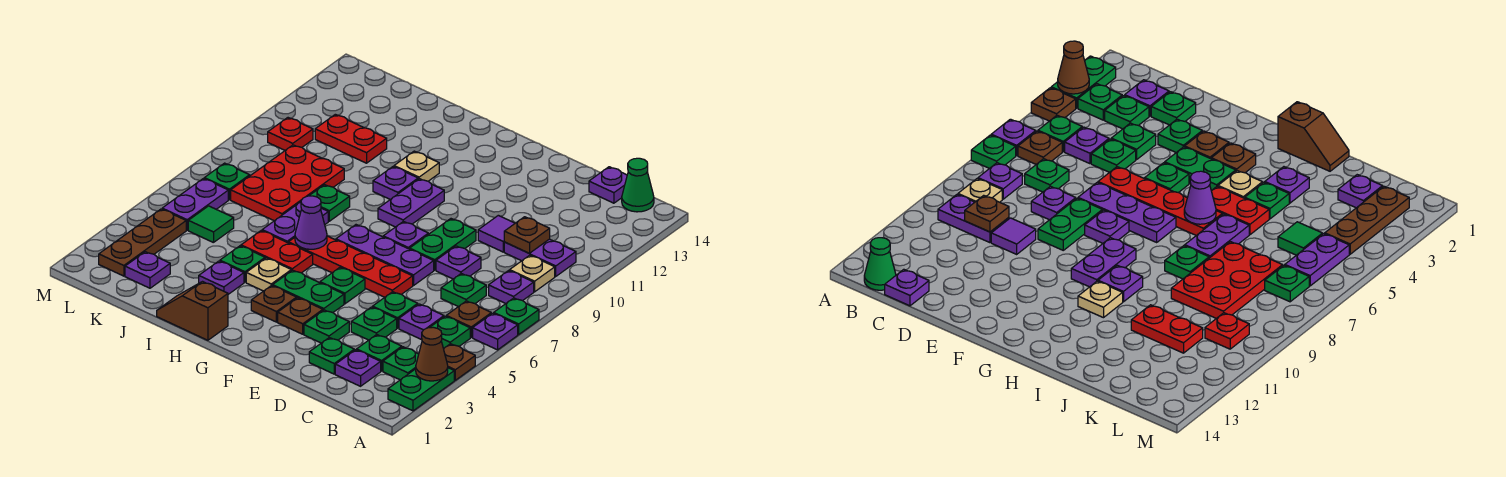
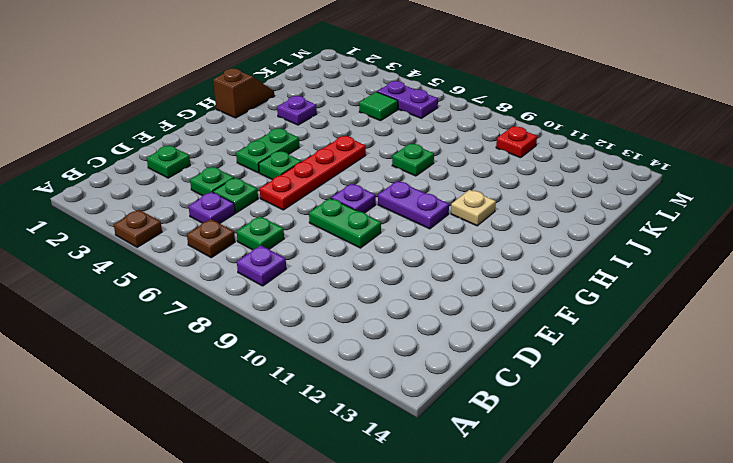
none -> green plate A2:A3 level 1
none -> purple plate A6 level 1
none -> green plate A7 level 1
none -> green plate B3 level 1

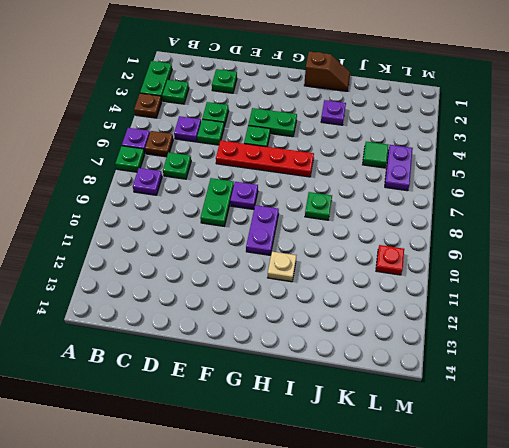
none -> green plate B5 level 1
none -> tan plate B9 level 1
none -> purple plate B10:C10 level 1
none -> green cone B14 level 1

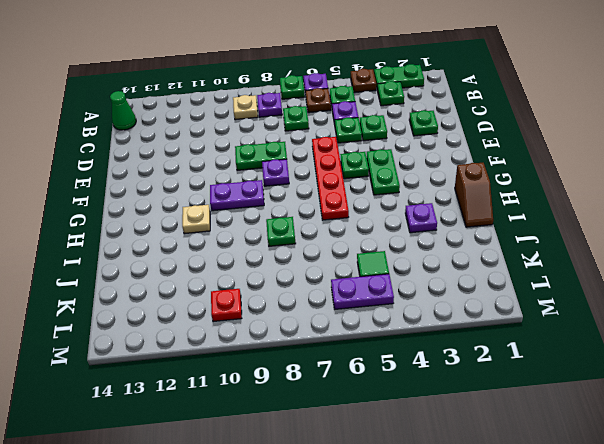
none -> purple plate B10:C10 level 1
none -> purple plate C2 level 1
none -> green plate C3 level 1
none -> purple plate C14 level 1

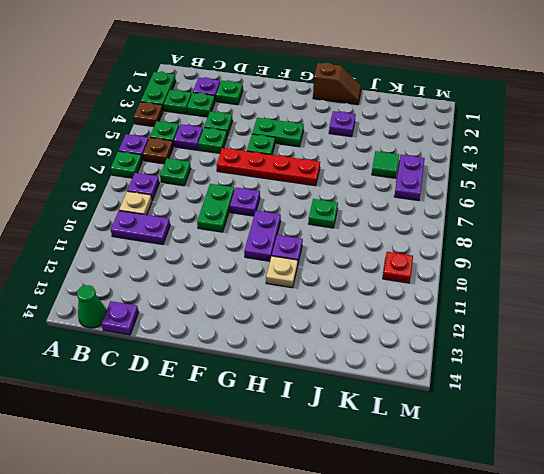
none -> purple plate D8 level 1
none -> purple tile D10 level 1
none -> green plate E3 level 1
none -> purple plate E7:G7 level 1

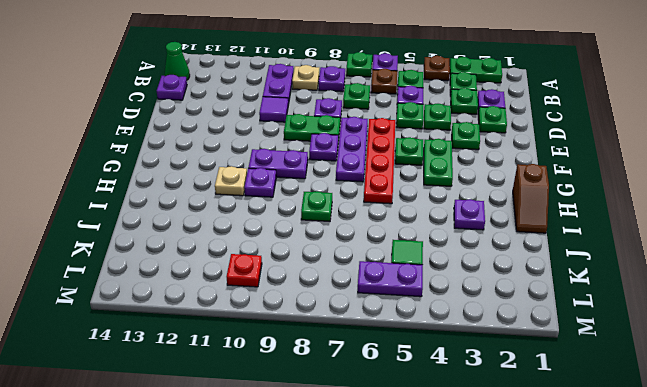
none -> brown plate F3 level 1
none -> brown plate G3 level 1
none -> tan plate H4 level 1
none -> red plate H5:I5 level 1

